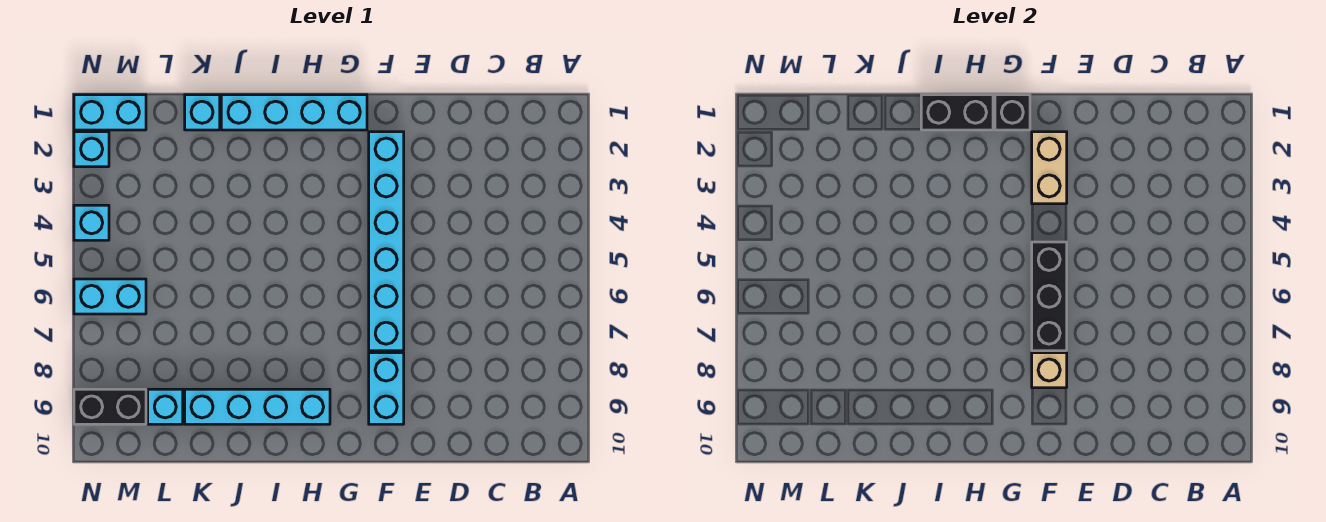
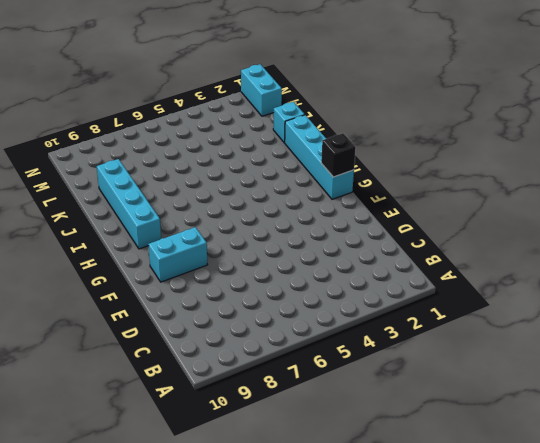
none -> cyan brick F2:F7 level 1
none -> cyan brick L9 level 1
none -> cyan brick M6:N6 level 1

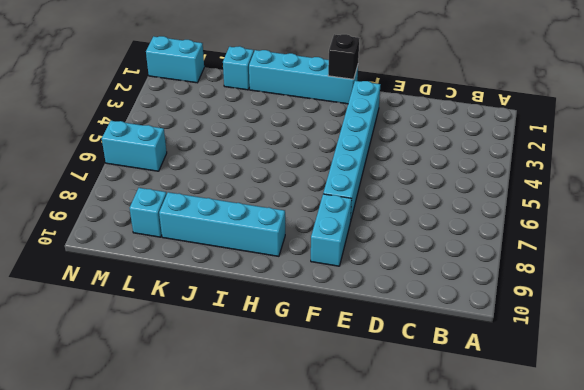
none -> black brick M9:N9 level 1
none -> cyan brick N2 level 1
none -> cyan brick N4 level 1

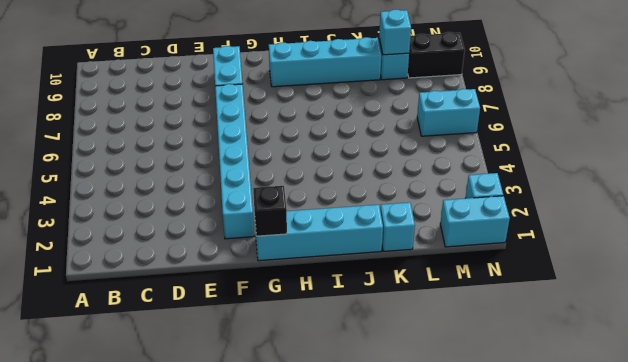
cyan brick L9 level 2 -> cyan brick N4 level 1
none -> tan brick F2:F3 level 2
none -> black brick F5:F7 level 2
none -> tan brick F8 level 2

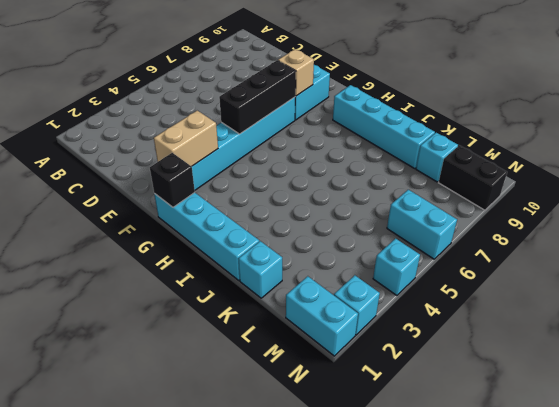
none -> black brick H1:I1 level 2

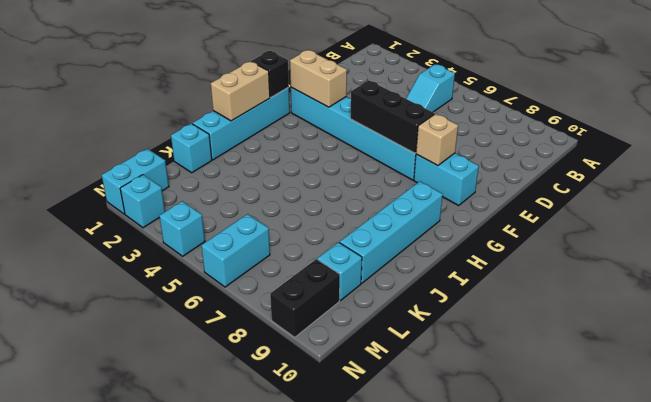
cyan slope B5:C5 level 1 top B -> none
tan brick H1:I1 level 2 -> black brick H1:I1 level 2

